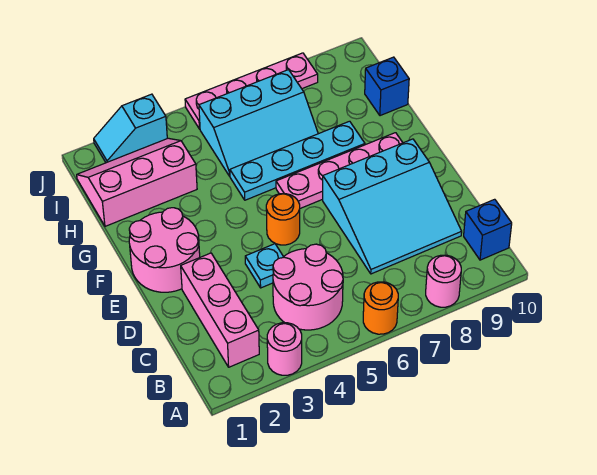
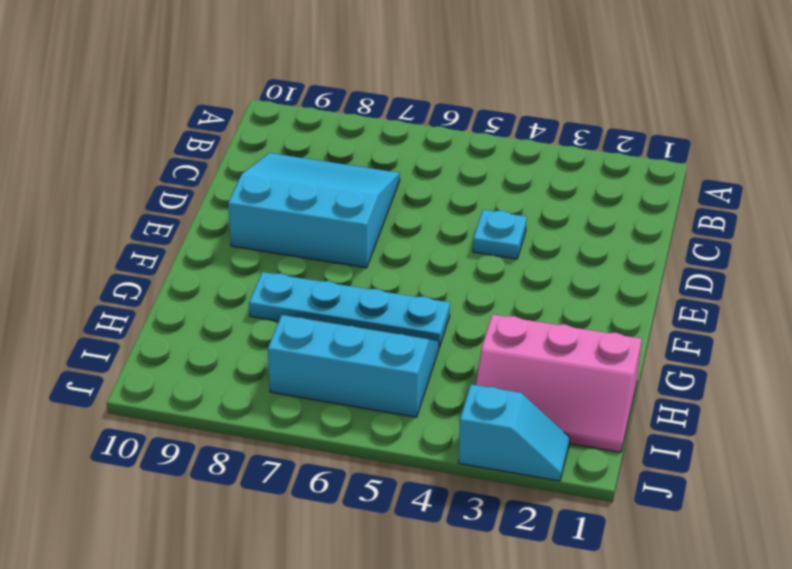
none -> pink round brick A3 level 1
none -> orange round brick A6 level 1
none -> pink round brick A8 level 1

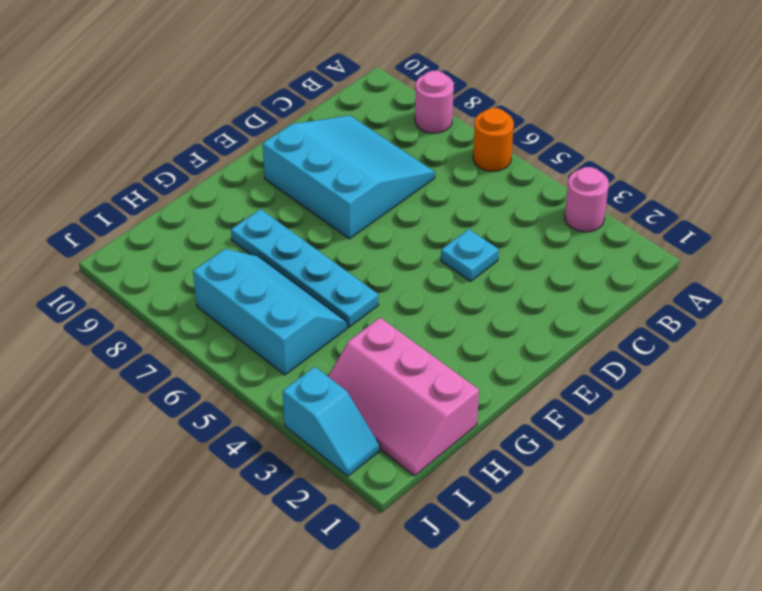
none -> pink brick B2:D2 level 1
none -> pink round brick B4:C5 level 1
none -> blue brick B10 level 1

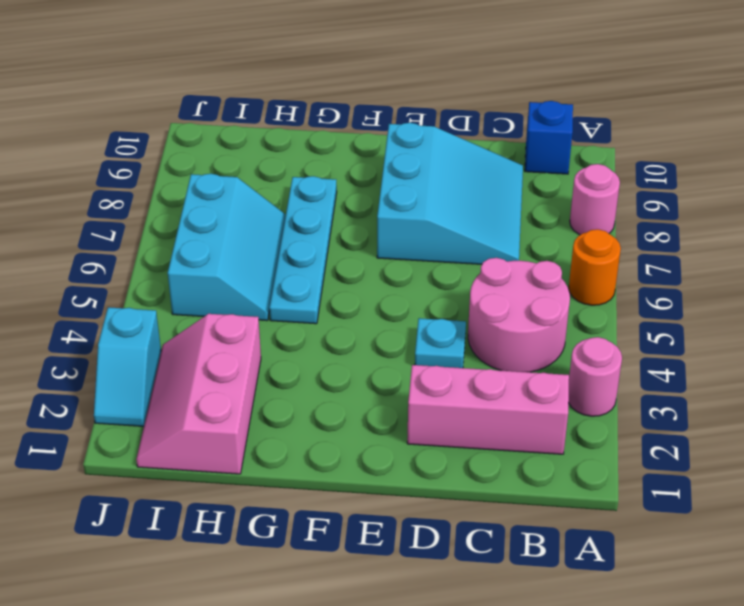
none -> pink round brick E1:F2 level 1
none -> orange round brick E5 level 1
none -> pink plate F6:F9 level 1

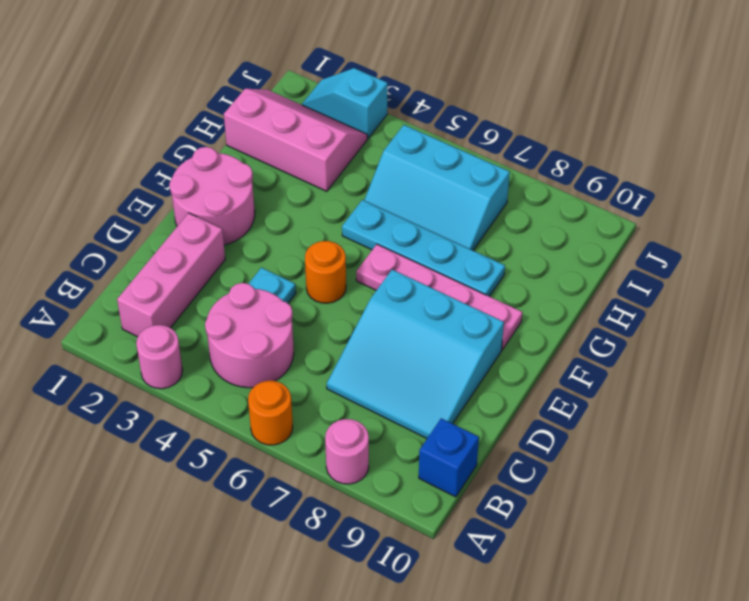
none -> blue brick H10 level 1
none -> pink plate J5:J8 level 1

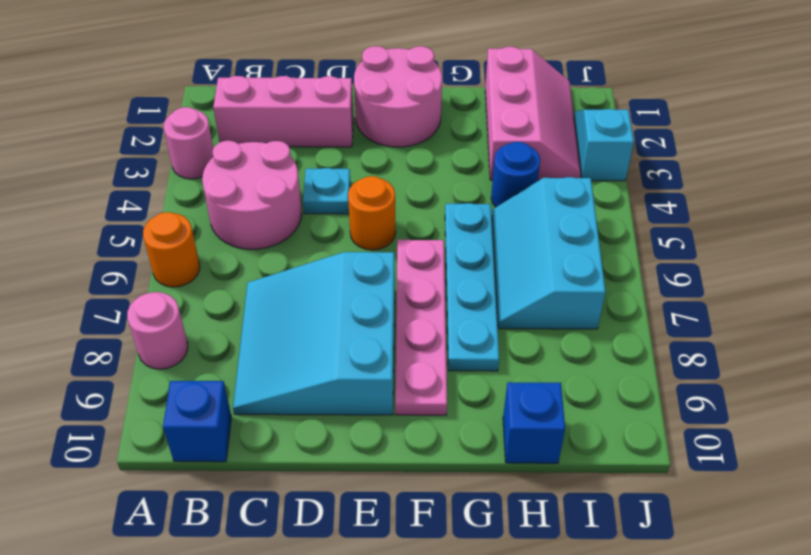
blue round brick H4 level 1 -> none
none -> pink plate J5:J8 level 1

